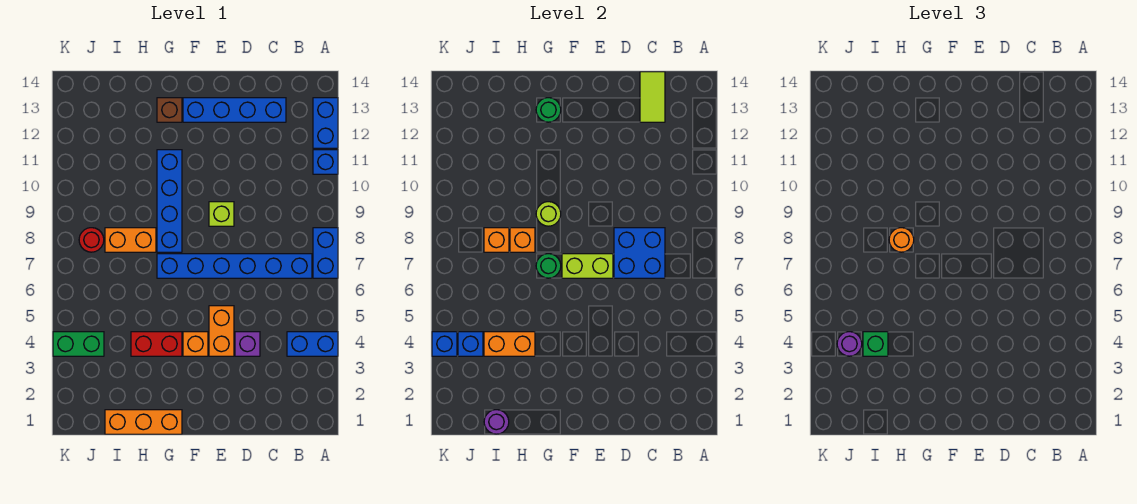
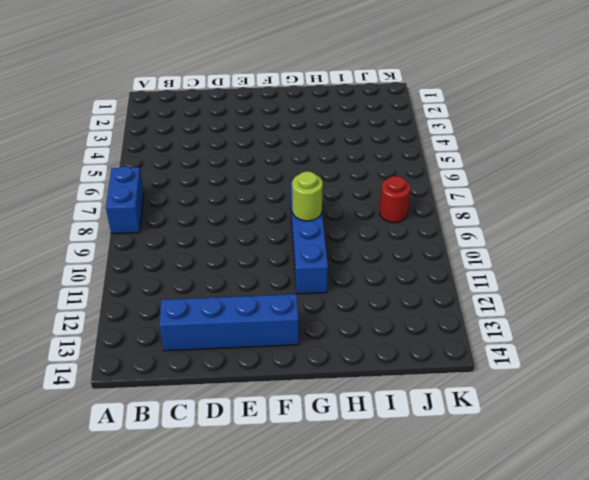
none -> blue brick A4:B4 level 1
none -> blue brick A11 level 1
none -> blue brick A12:A13 level 1
none -> blue brick B7:G7 level 1

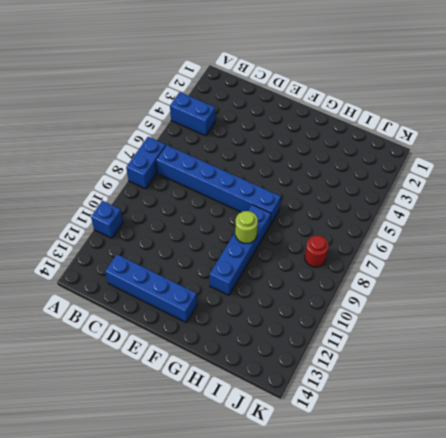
none -> blue brick A12:A13 level 1
none -> purple brick D4 level 1
none -> orange brick E4:E5 level 1
none -> lime brick E9 level 1

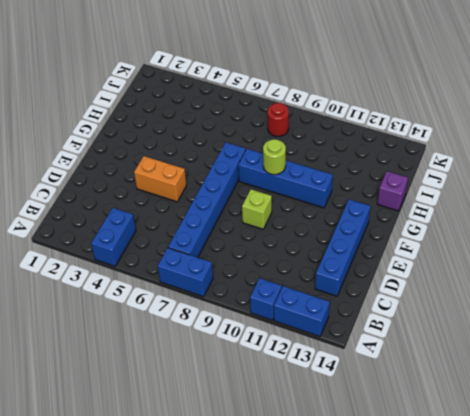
purple brick H14 level 1 -> purple brick D4 level 1
none -> orange brick F4 level 1
none -> orange brick G1:I1 level 1
none -> red brick G4:H4 level 1
none -> brown brick G13 level 1

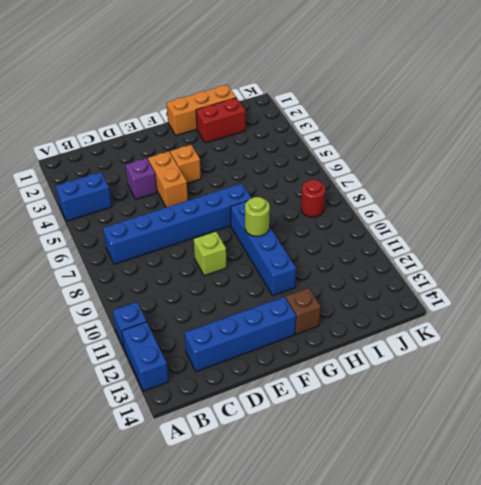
red brick H2:I2 level 1 -> red brick G4:H4 level 1
none -> blue brick A7:A8 level 1
none -> orange brick H8:I8 level 1
none -> green brick J4:K4 level 1
none -> blue brick C7:D8 level 2

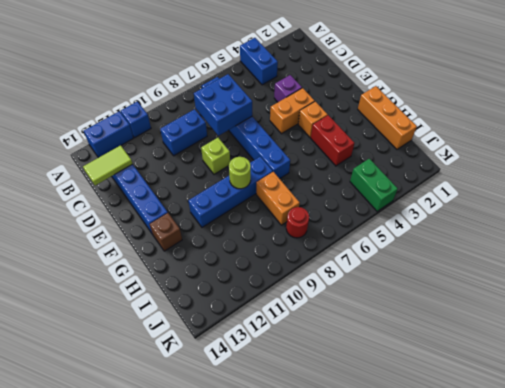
blue brick C9:C10 level 1 -> blue brick A7:A8 level 1
none -> lime brick E7:F7 level 2
none -> green round brick G7 level 2
none -> green round brick G13 level 2
none -> orange brick H4:I4 level 2

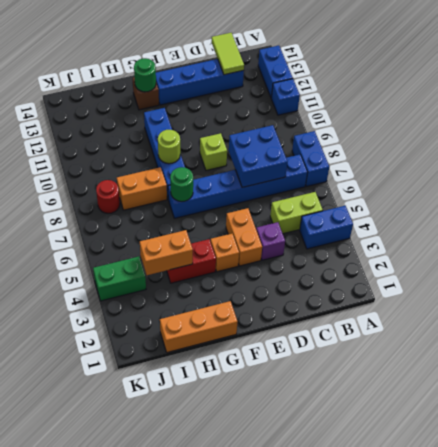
lime brick B5:C5 level 1 -> lime brick E7:F7 level 2
none -> orange brick H8 level 2
none -> purple round brick I1 level 2
none -> orange brick I8 level 2
none -> blue brick J4 level 2

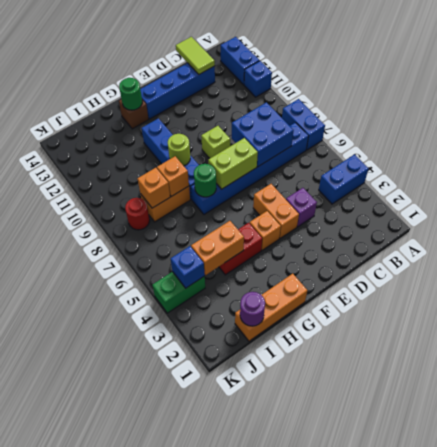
none -> blue brick K4 level 2
none -> orange round brick H8 level 3
none -> green brick I4 level 3
none -> purple round brick J4 level 3

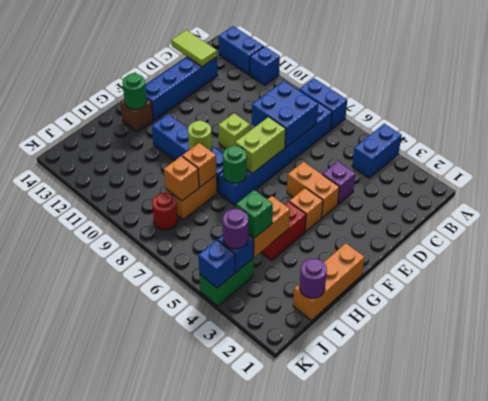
none -> orange round brick H8 level 3

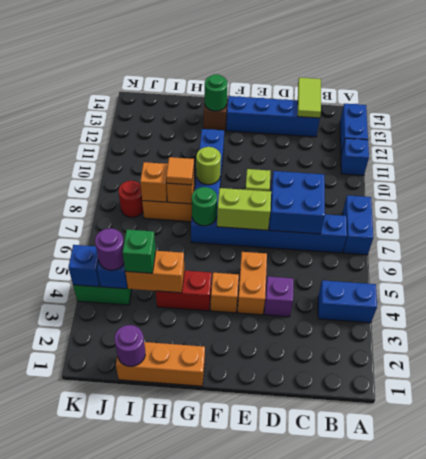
orange tile H8 level 3 -> orange round brick H8 level 3

